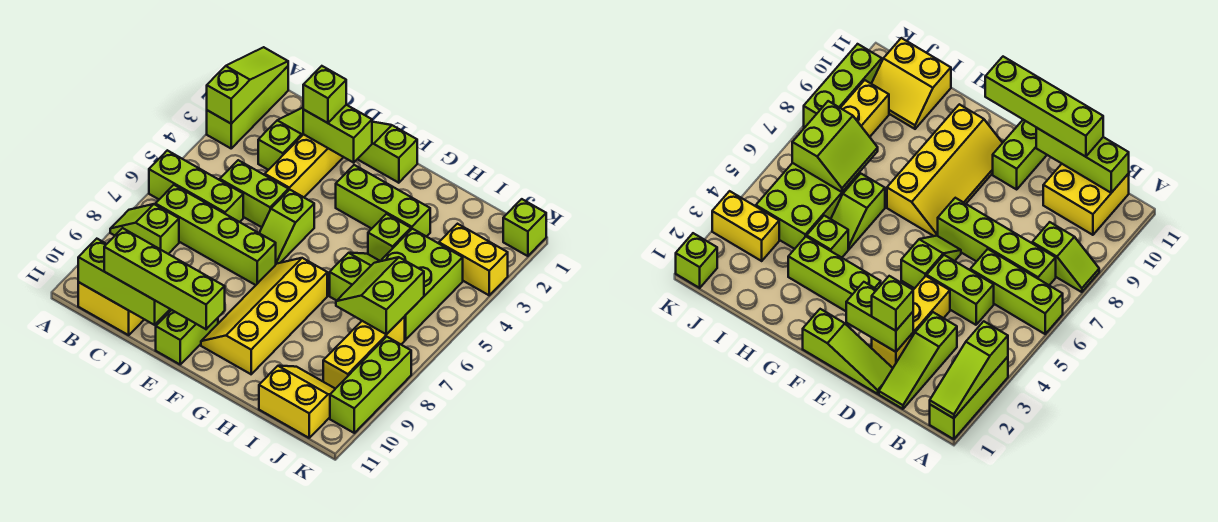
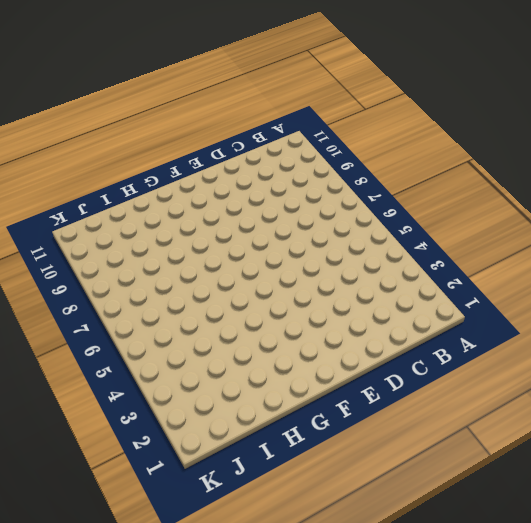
none -> lime brick A1:A3 level 1
none -> lime brick A6:C6 level 1
none -> lime slope A8:B8 level 1 top B

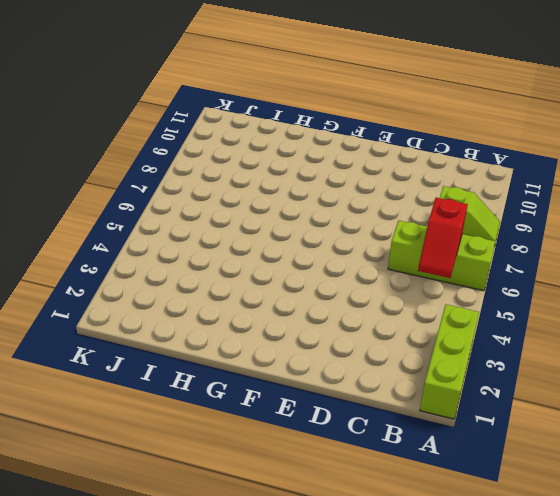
red slope B5:B6 level 2 top 6 -> none
none -> lime brick B7:E7 level 1
none -> yellow brick B10:C11 level 1
none -> lime slope C1:C3 level 1 top 3

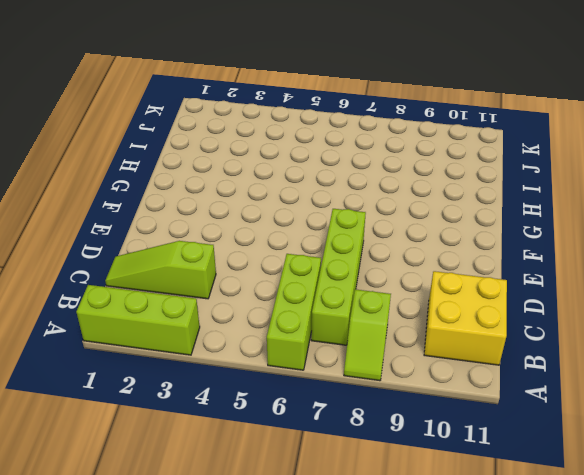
none -> lime brick C5:D5 level 1
none -> lime slope D1:F1 level 1 top F
none -> yellow brick D2:D4 level 1

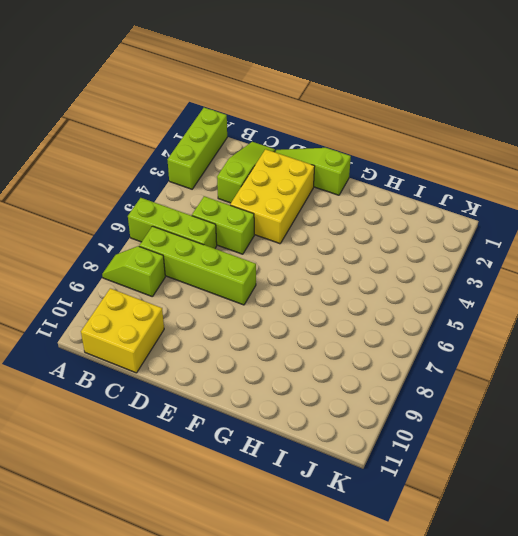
yellow brick D2:E4 level 1 -> yellow brick D2:D4 level 1
none -> lime slope E5:E6 level 1 top 5
none -> lime brick E10:E11 level 1
none -> lime brick F3:H3 level 1

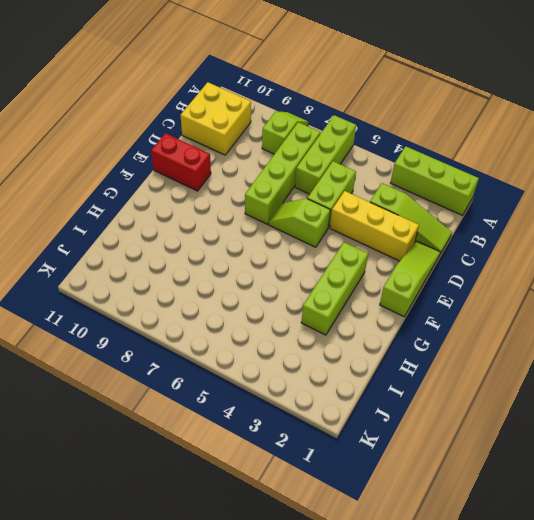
red brick E10:E11 level 1 -> lime brick E10:E11 level 1
none -> yellow slope F7:G10 level 1 top G
none -> lime brick H4 level 1
none -> lime slope H5:H6 level 1 top 6

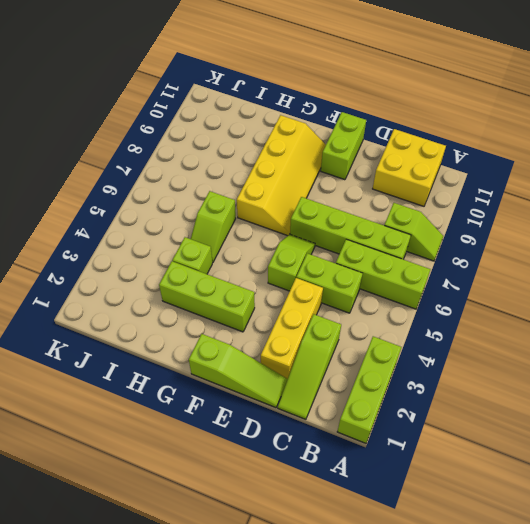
none -> lime brick I4:J6 level 1
none -> yellow slope I10:J11 level 1 top 11
none -> yellow brick J3:K3 level 1

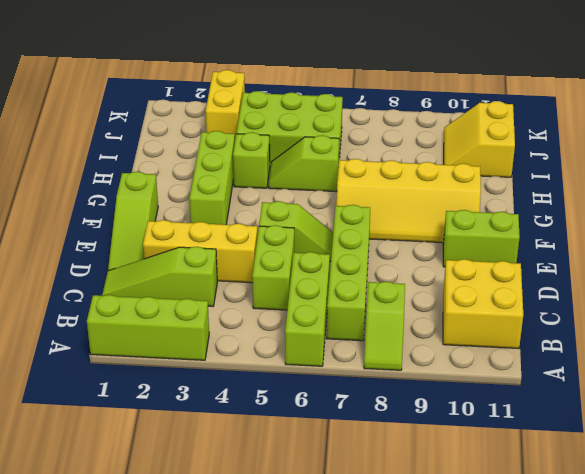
none -> yellow brick J7:J9 level 1
none -> lime brick K1 level 1
none -> lime brick K8:K10 level 1

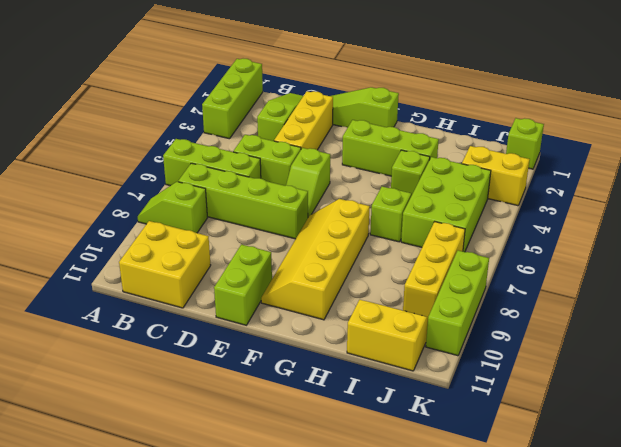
none -> lime slope A1:A3 level 2 top 3
none -> lime brick B11:D11 level 2
none -> lime brick D2:E2 level 2

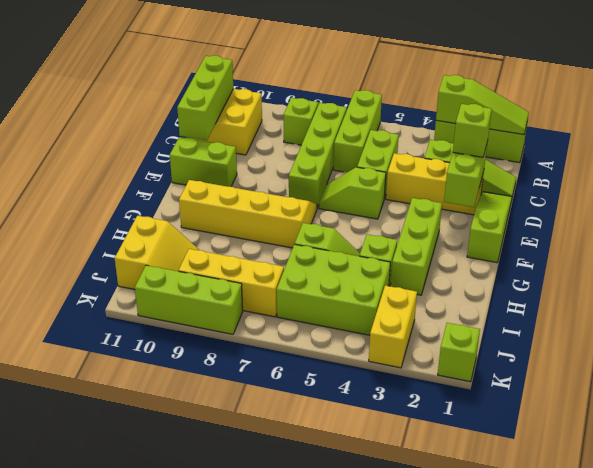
none -> lime slope I6:J7 level 2 top J
none -> lime brick C11:F11 level 3

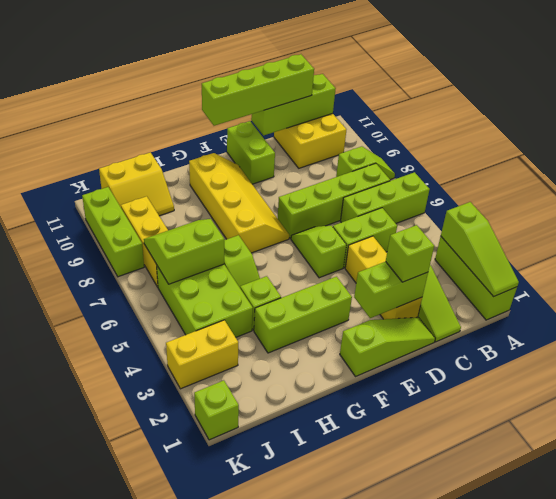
lime slope I6:J7 level 2 top 6 -> lime slope I6:J7 level 2 top J

